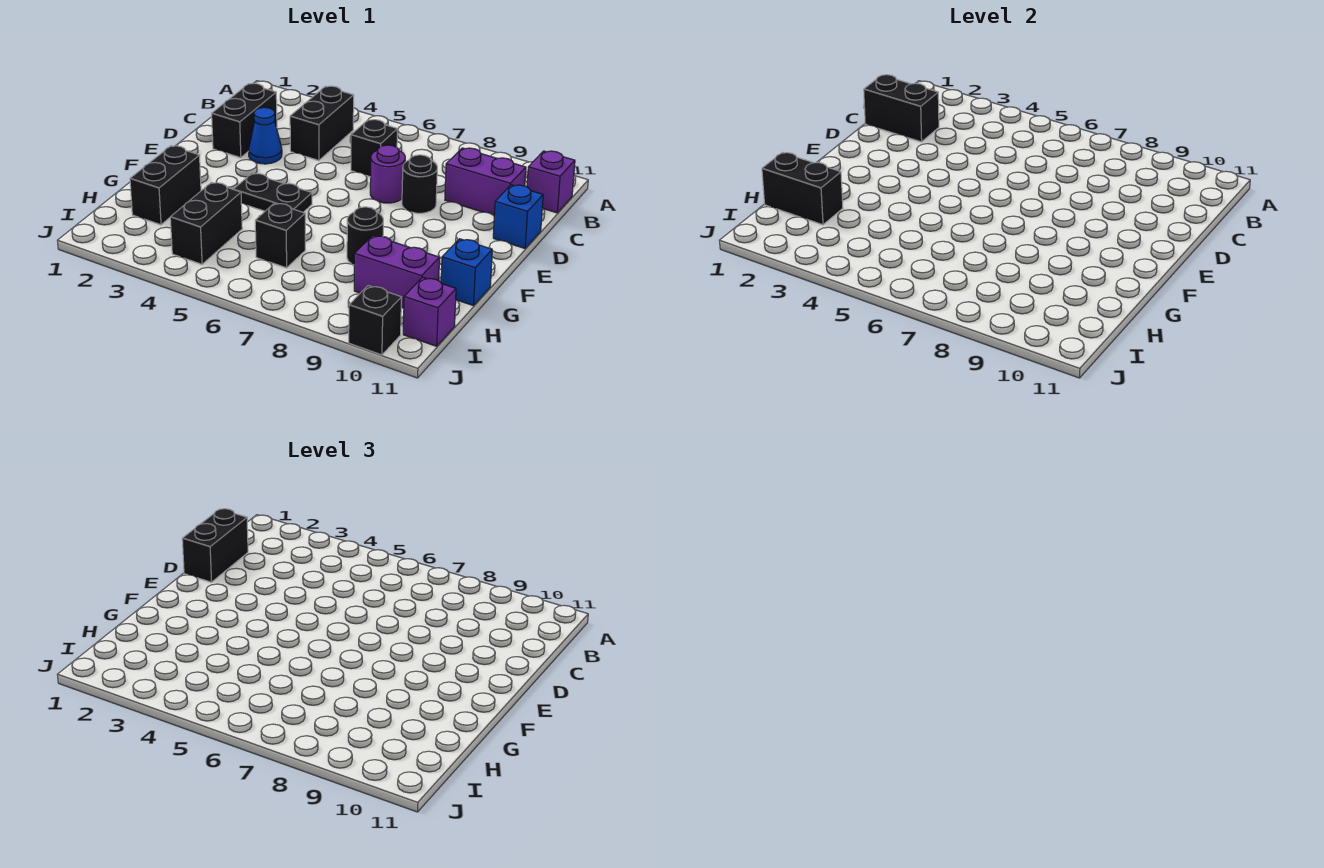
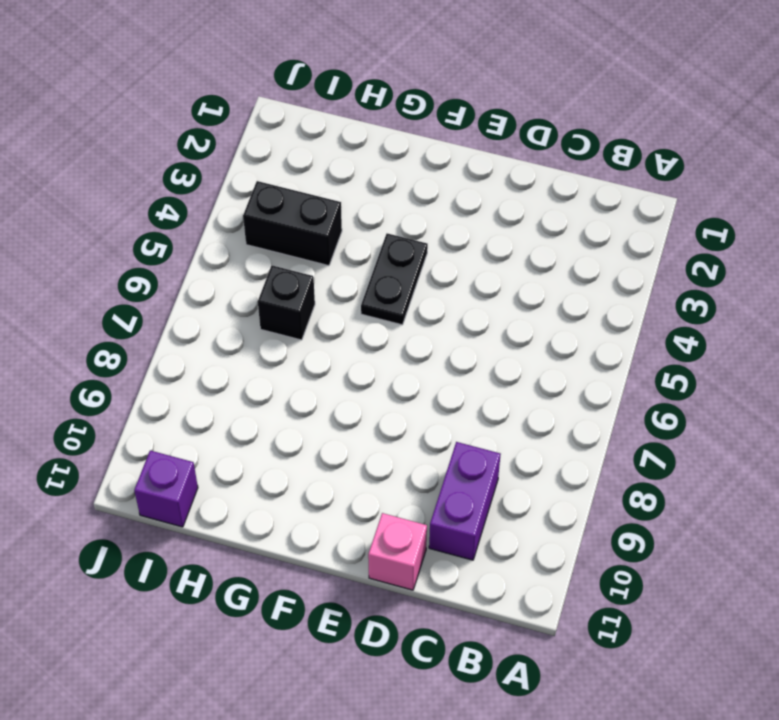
pink brick D11 level 1 -> blue brick D11 level 1
none -> black brick B4:C4 level 1
none -> purple brick B11 level 1
none -> black brick C2:D2 level 1

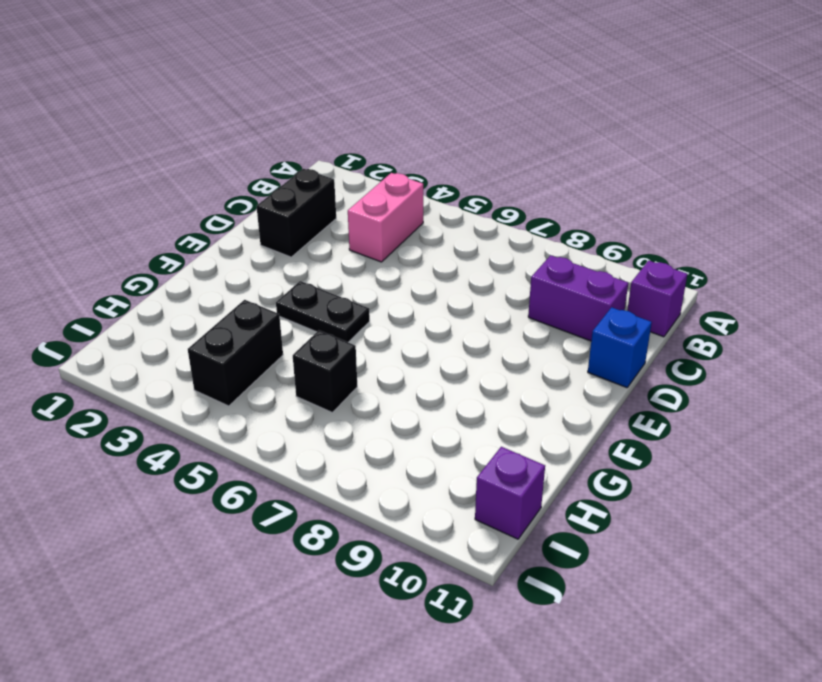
pink brick B4:C4 level 1 -> black brick B4:C4 level 1
none -> black brick C6 level 1
none -> blue cone D3 level 1
none -> purple round brick D7 level 1

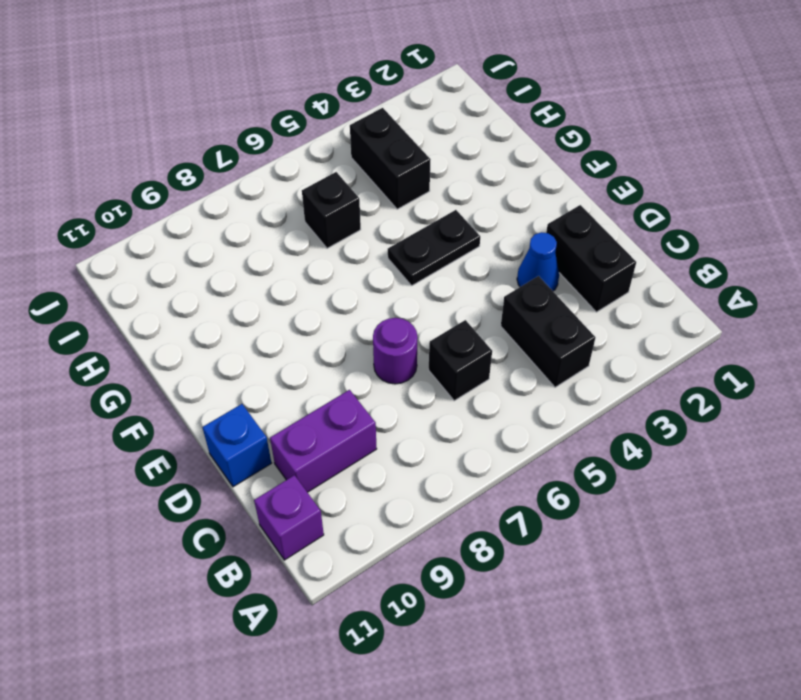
none -> black round brick D8 level 1
none -> black brick G2:H2 level 1
none -> black round brick G8 level 1

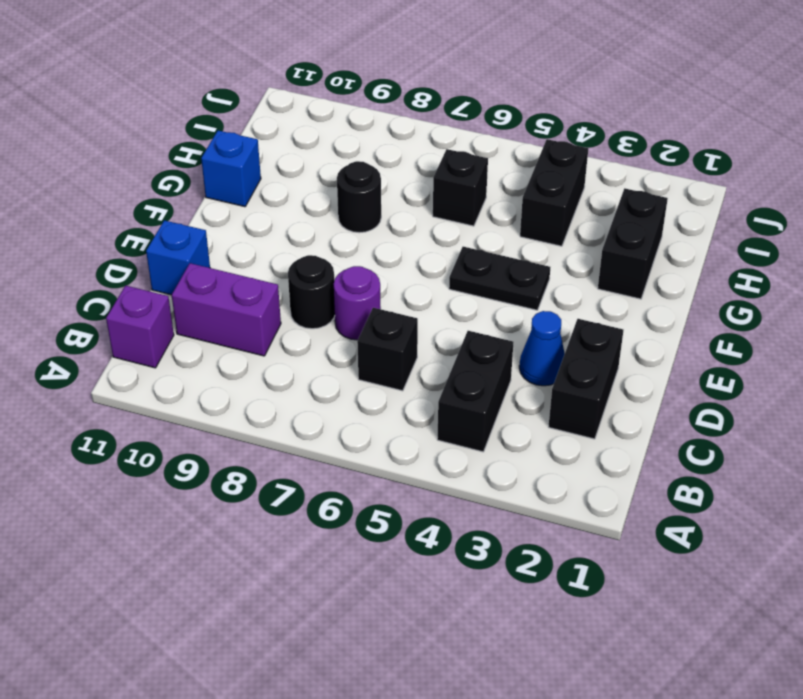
none -> purple brick H9:H10 level 1
none -> purple brick I11 level 1
none -> black brick J10 level 1

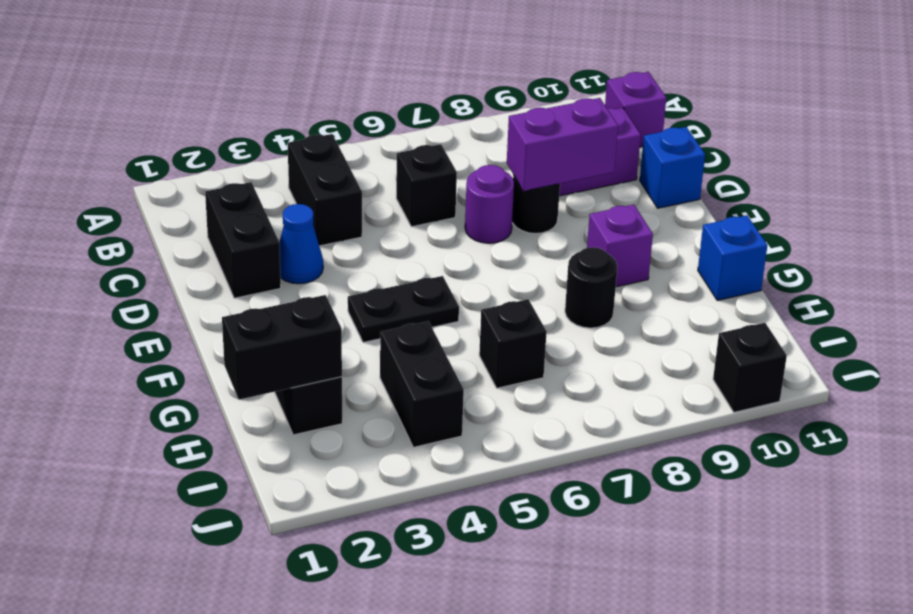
purple brick D8:D9 level 2 -> purple brick H9:H10 level 1
purple brick F9 level 1 -> purple brick I11 level 1
none -> black brick C1:C2 level 2
none -> black brick C1:D1 level 3

